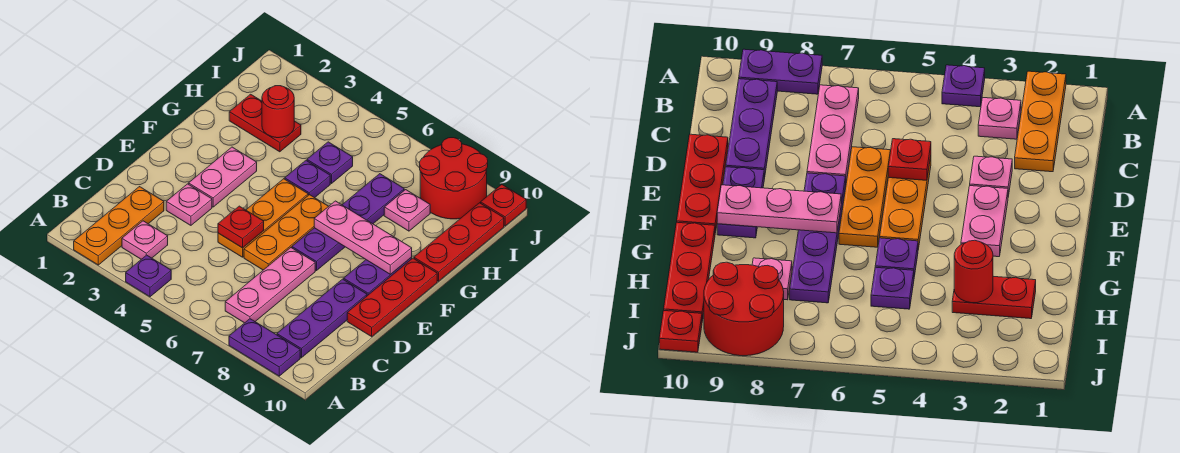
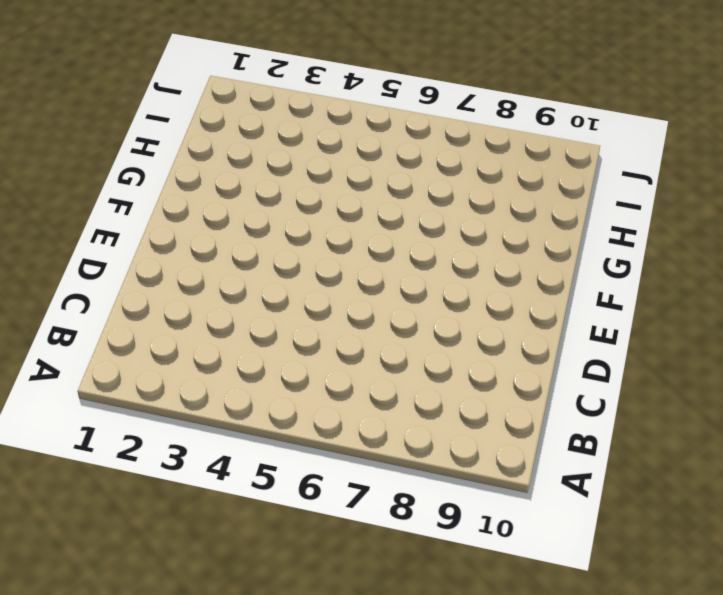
none -> orange plate A2:C2 level 1
none -> purple plate A4 level 1
none -> purple plate A8:A9 level 1

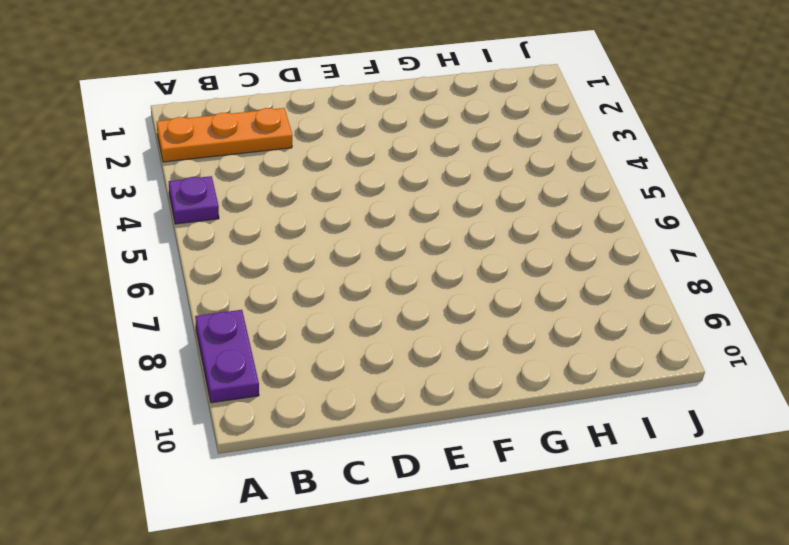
none -> pink plate B3 level 1
none -> pink plate B7:D7 level 1
none -> purple plate B9:D9 level 1

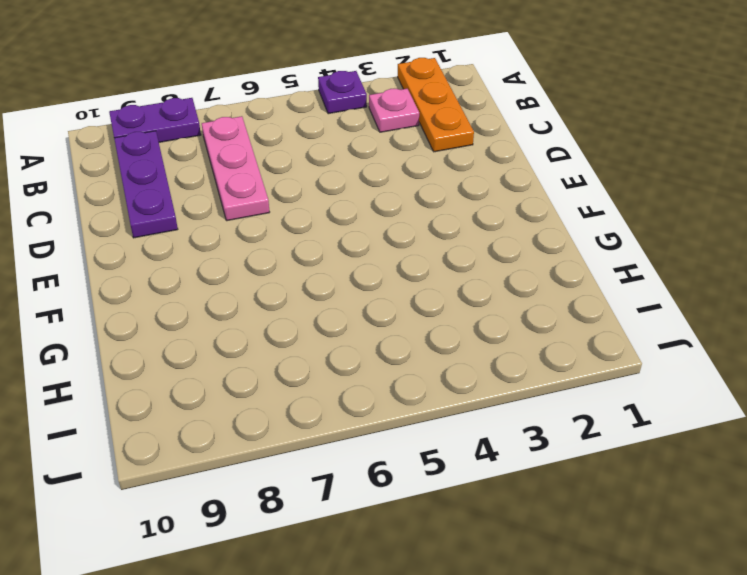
none -> pink plate D3 level 1
none -> orange plate D5:F5 level 1
none -> orange plate D6:F6 level 1

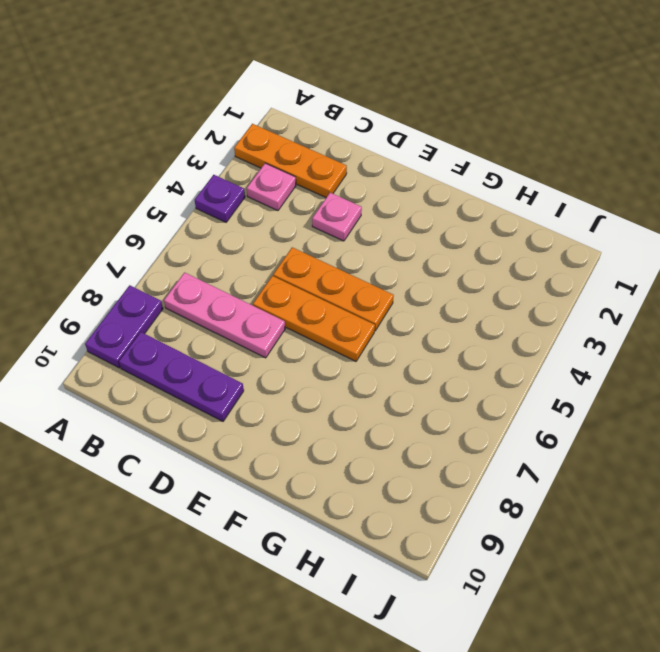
none -> red plate D10:F10 level 1
none -> pink plate E3:F3 level 1
none -> purple plate E7:H7 level 1

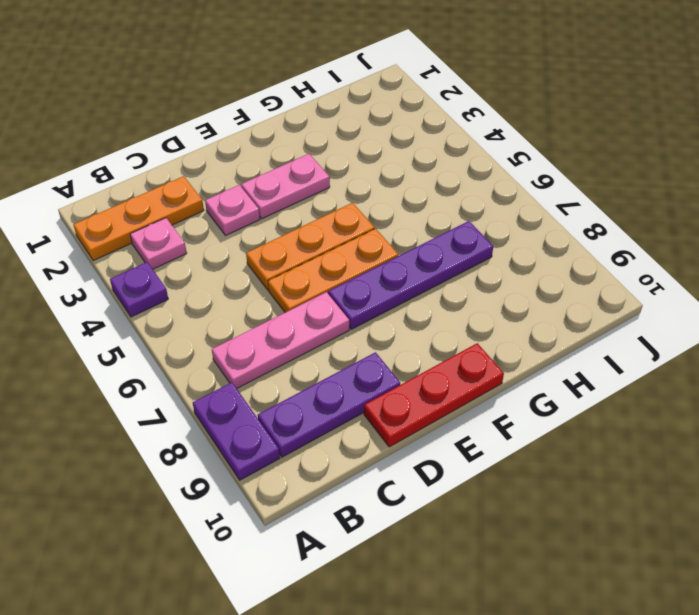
none -> purple plate E9:F9 level 1
none -> purple plate G5 level 1
none -> red plate G10:I10 level 1

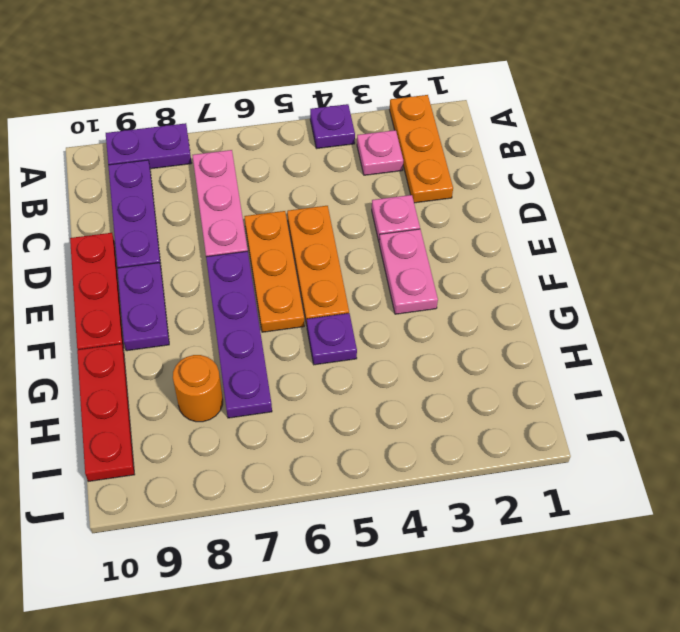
orange round brick H8 level 1 -> pink plate H8 level 1
none -> red plate H2:H3 level 1
none -> purple plate H5 level 1
none -> red round brick I8:J9 level 1

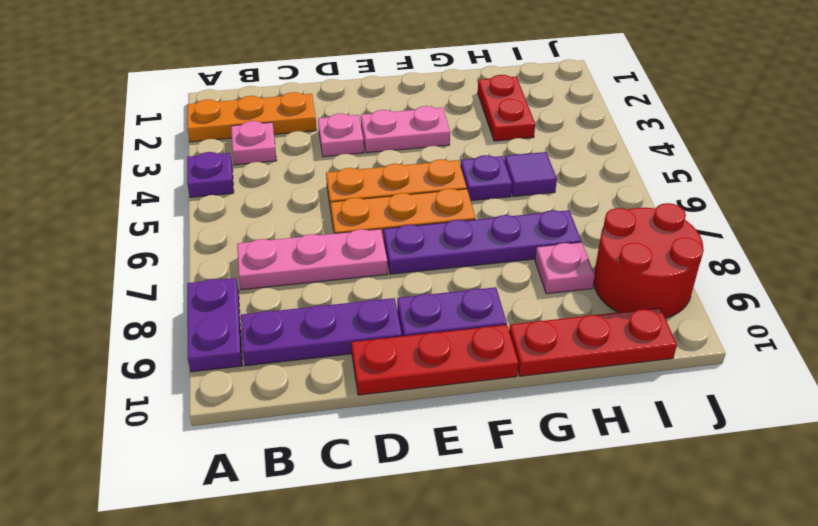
purple tile H5 level 1 -> purple plate H5 level 1
none -> red plate J10 level 1
none -> red plate D5 level 2
none -> pink plate F7:F9 level 2

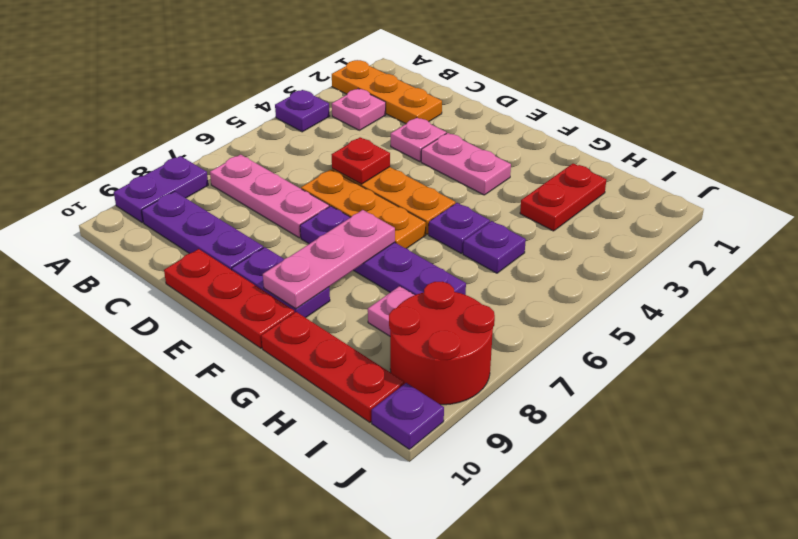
purple plate J10 level 1 -> red plate J10 level 1
none -> red round brick H3 level 2

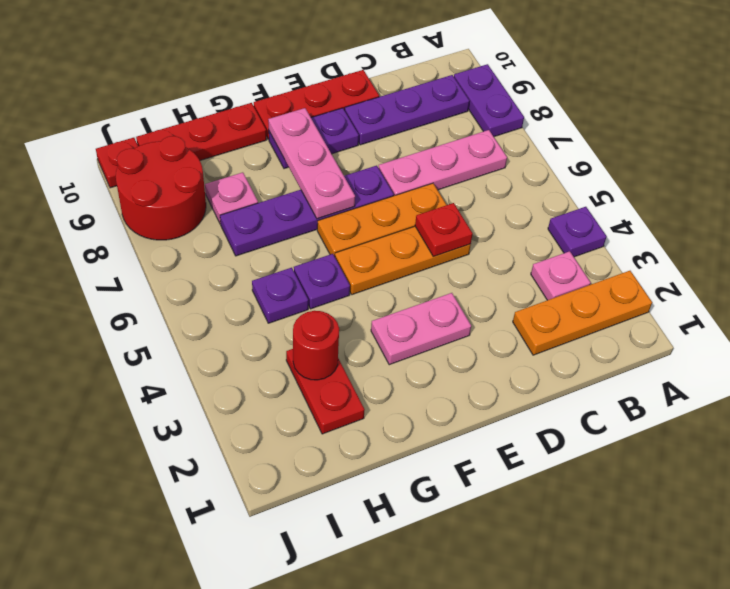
none -> pink plate D3 level 1

